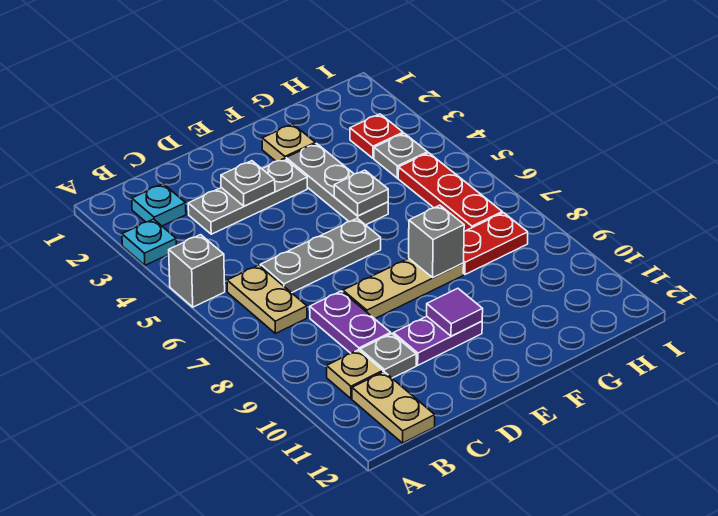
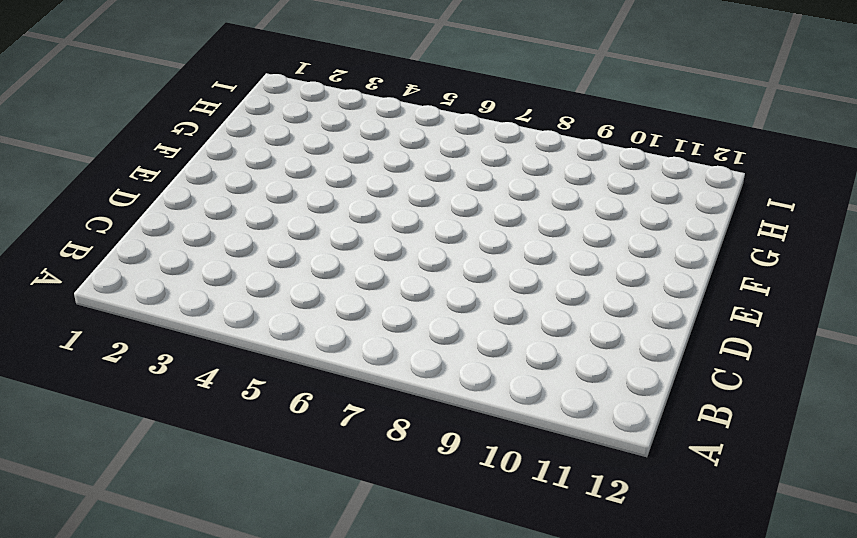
none -> cyan plate A3 level 1
none -> grey brick A5 level 1
none -> cyan plate B2 level 1

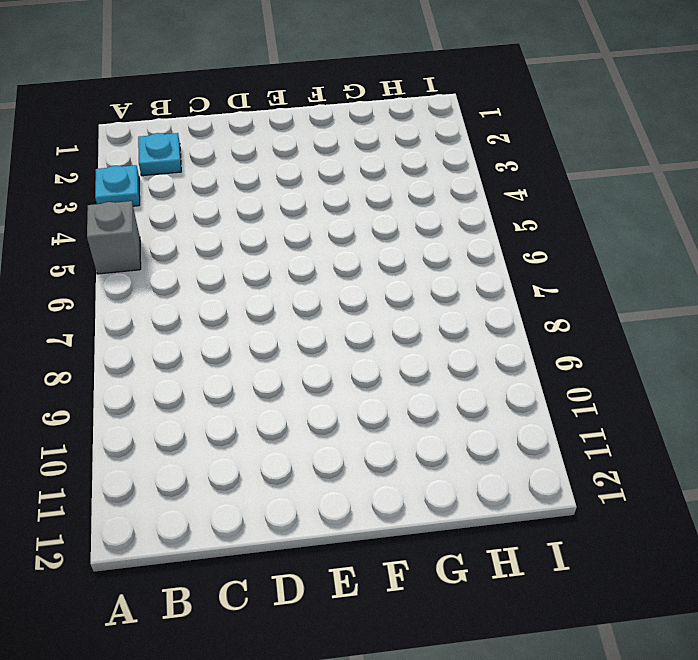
none -> tan plate B6:B7 level 1
none -> tan plate B10 level 1
none -> tan plate B11:B12 level 1

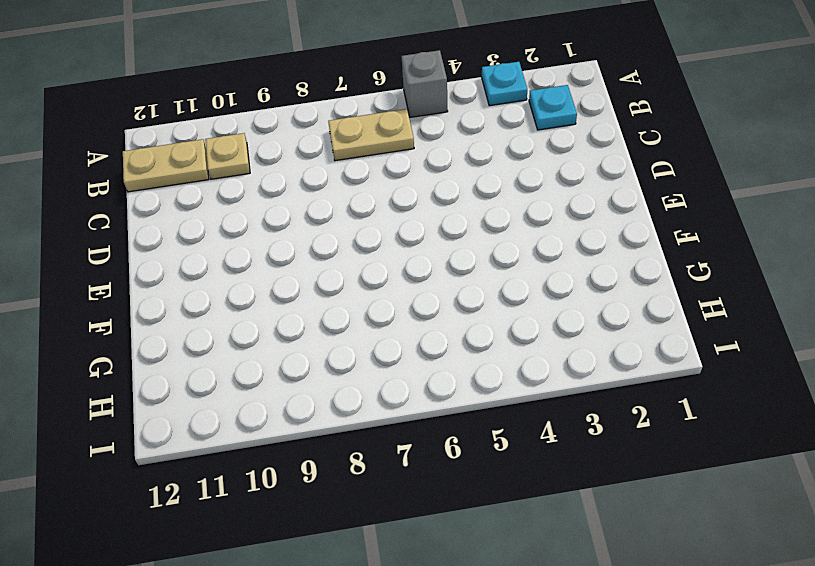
none -> grey plate C3:E3 level 1
none -> grey plate C6:E6 level 1
none -> purple plate C8:C9 level 1

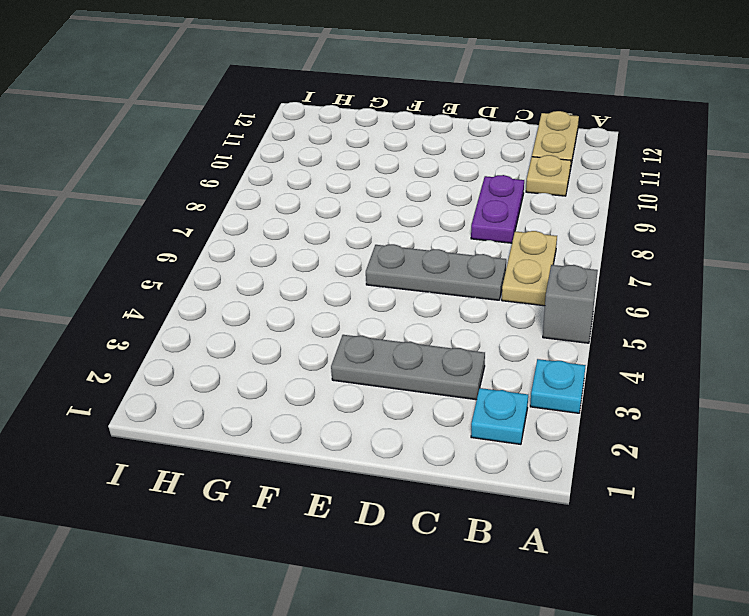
none -> grey plate C10 level 1
none -> tan plate D8:F8 level 1
none -> purple plate D10:E10 level 1

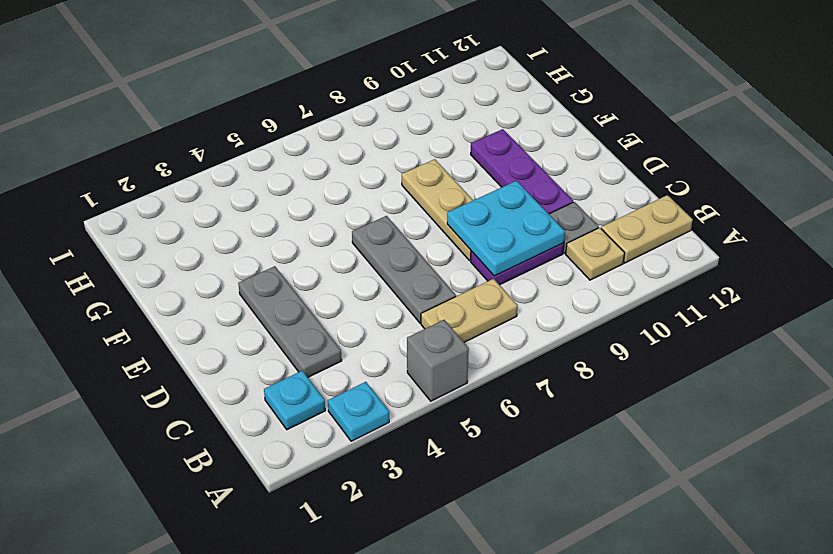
cyan plate C8:D9 level 2 -> none
purple plate D10:F10 level 1 -> purple plate D10:E10 level 1
none -> tan plate F2 level 1
none -> grey plate F3:F5 level 1
none -> red plate G8:H8 level 1

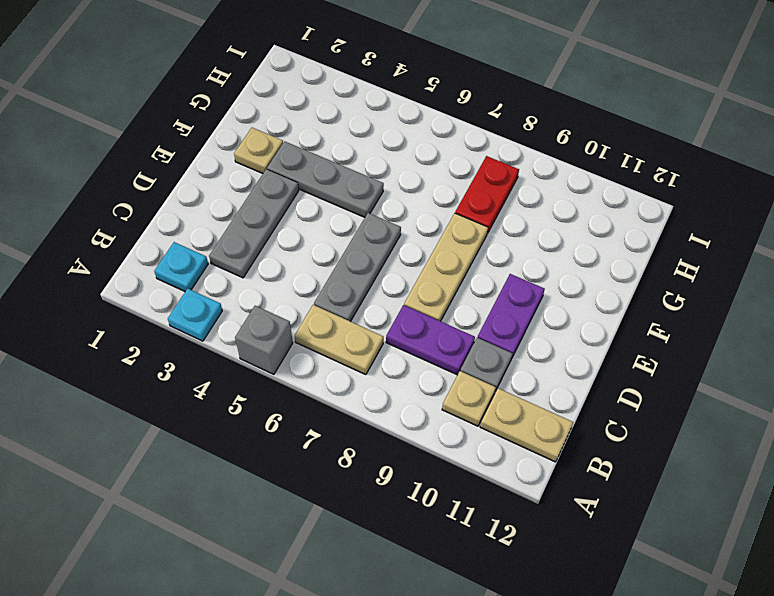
none -> red plate H3 level 1
none -> grey plate H4 level 1
none -> red plate H5:H7 level 1

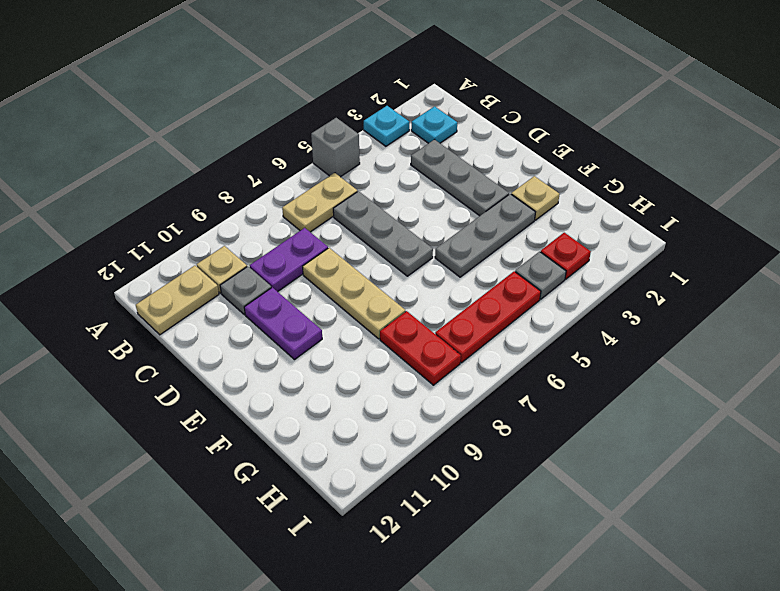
none -> grey plate D3 level 2
none -> purple tile E10 level 2
none -> grey plate F5 level 2

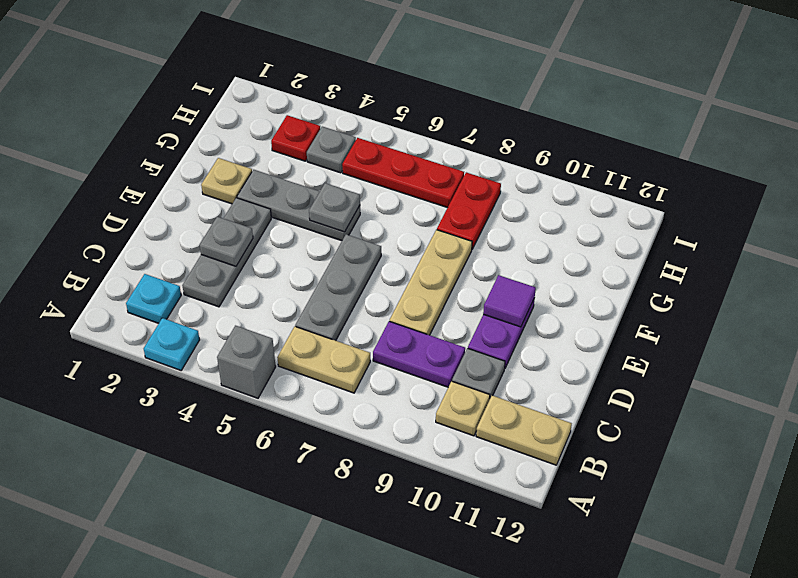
none -> grey brick F8 level 2

